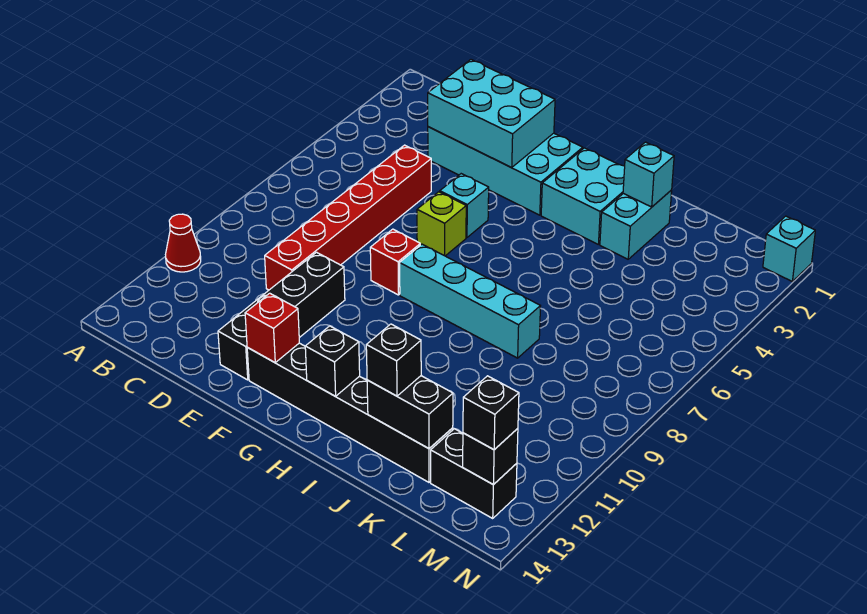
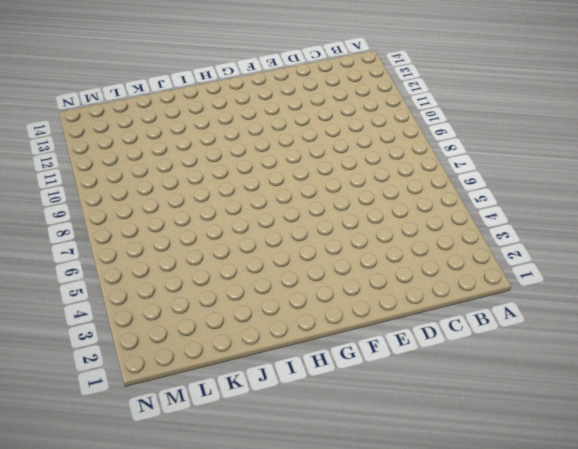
none -> red cone A11 level 1
none -> cyan brick D2:G3 level 1
none -> red brick D5:D10 level 1

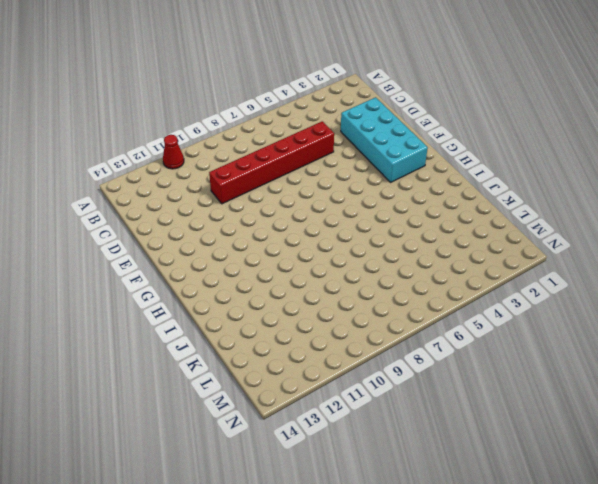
none -> black brick E10:E13 level 1
none -> cyan brick F5 level 1
none -> lime brick F6 level 1

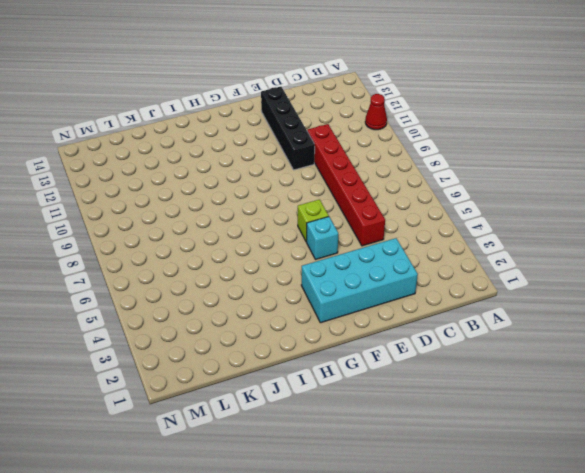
none -> red brick F8 level 1
none -> black brick F13:K13 level 1
none -> cyan brick G8:J8 level 1

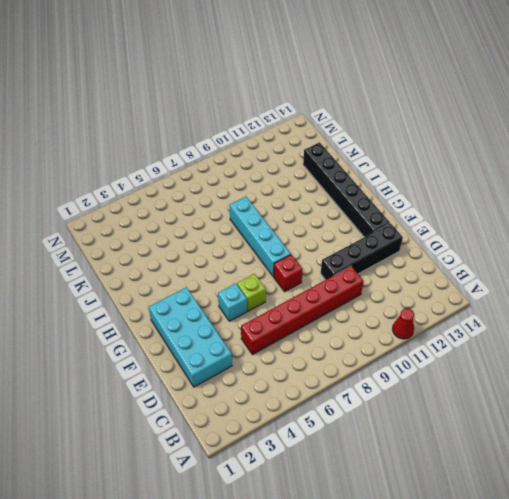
none -> cyan brick H2:I3 level 1
none -> cyan brick J2:J3 level 1
none -> black brick L13:M13 level 1

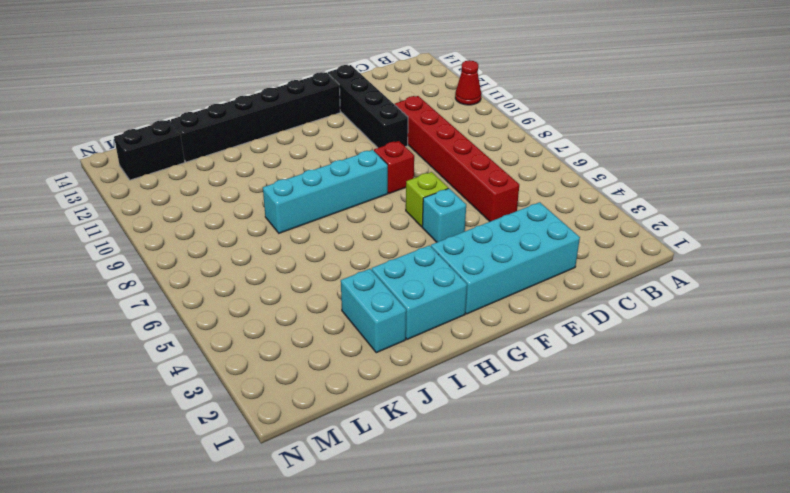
none -> cyan brick N1 level 1
none -> cyan brick D2:F3 level 2
none -> red brick F13 level 2

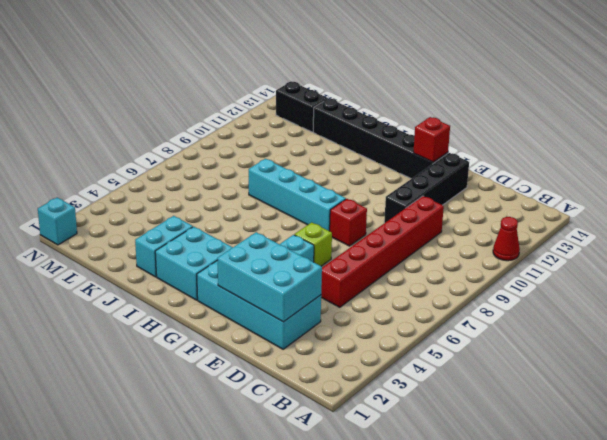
none -> black brick H13 level 2
none -> cyan brick J2 level 2
none -> black brick J13:K13 level 2

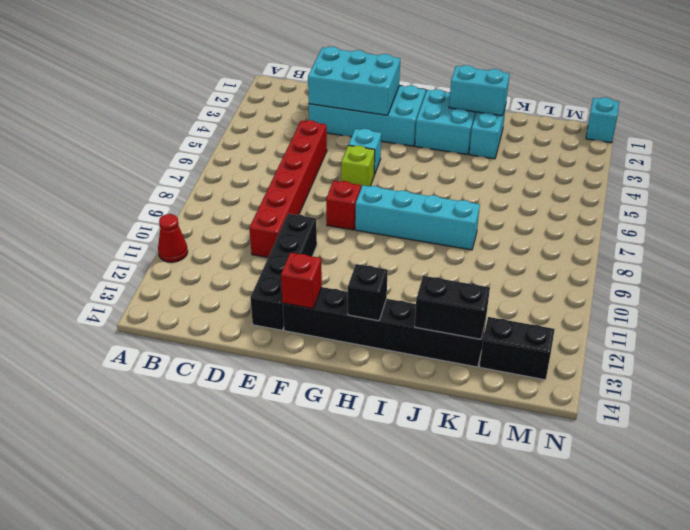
cyan brick I2:J2 level 2 -> cyan brick J2 level 2
none -> black brick M13 level 2
none -> black brick J13 level 3
none -> black brick M13 level 3

